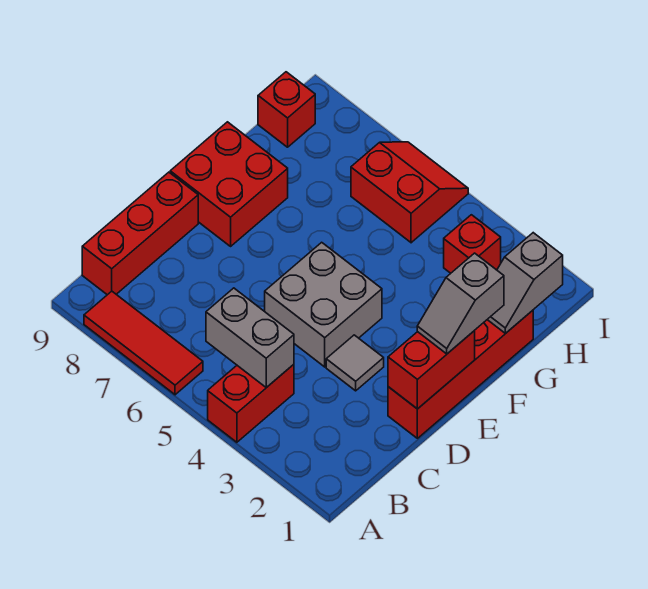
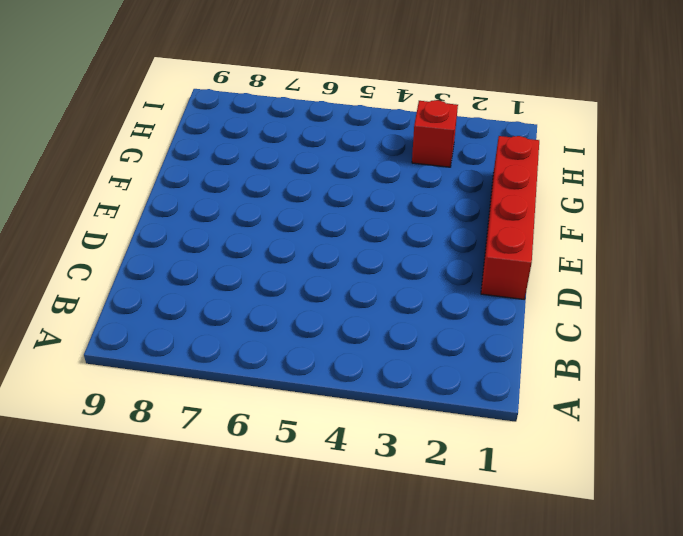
none -> red brick A4:B4 level 1
none -> red tile A6:A8 level 1
none -> red brick B9:D9 level 1

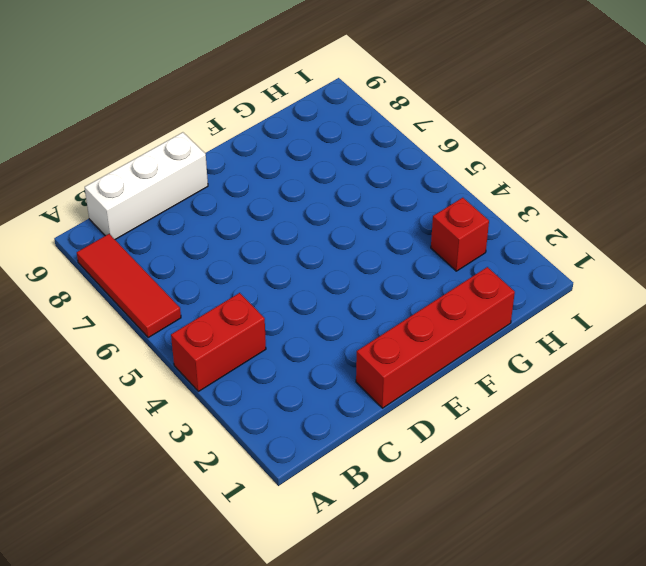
white brick B9:D9 level 1 -> red brick B9:D9 level 1
none -> grey tile D3 level 1
none -> grey brick D4:E5 level 1
none -> red brick E8:F9 level 1

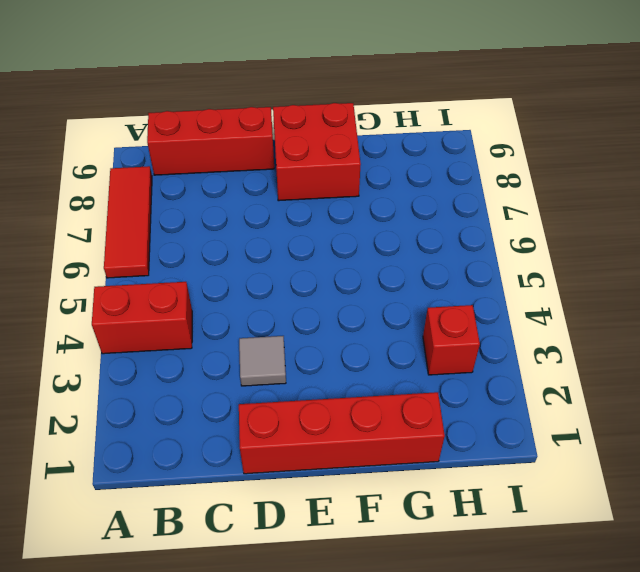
none -> grey brick D4:E5 level 1
none -> red slope H5:I6 level 1 top H
none -> red brick H9 level 1

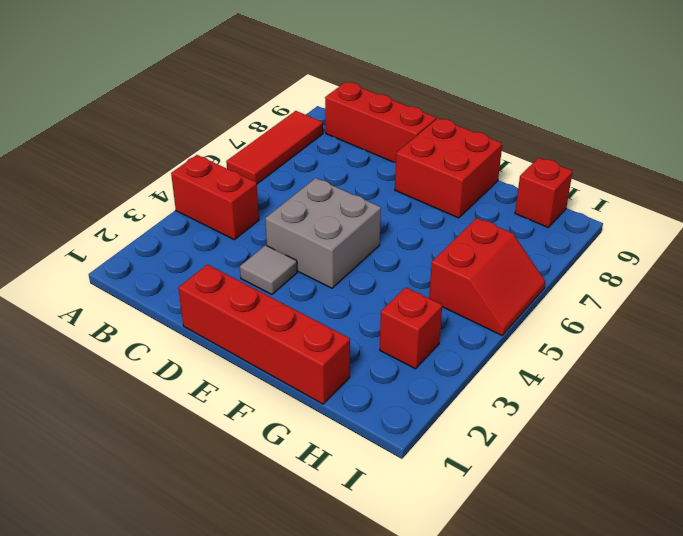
none -> grey brick B4:B5 level 2
none -> red brick D1:E1 level 2
none -> grey slope G1:H1 level 2 top H

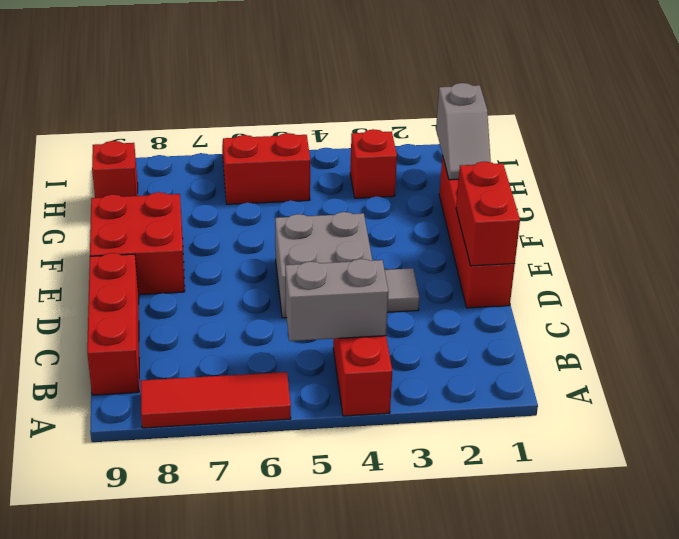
none -> grey slope E1:F1 level 3 top F

